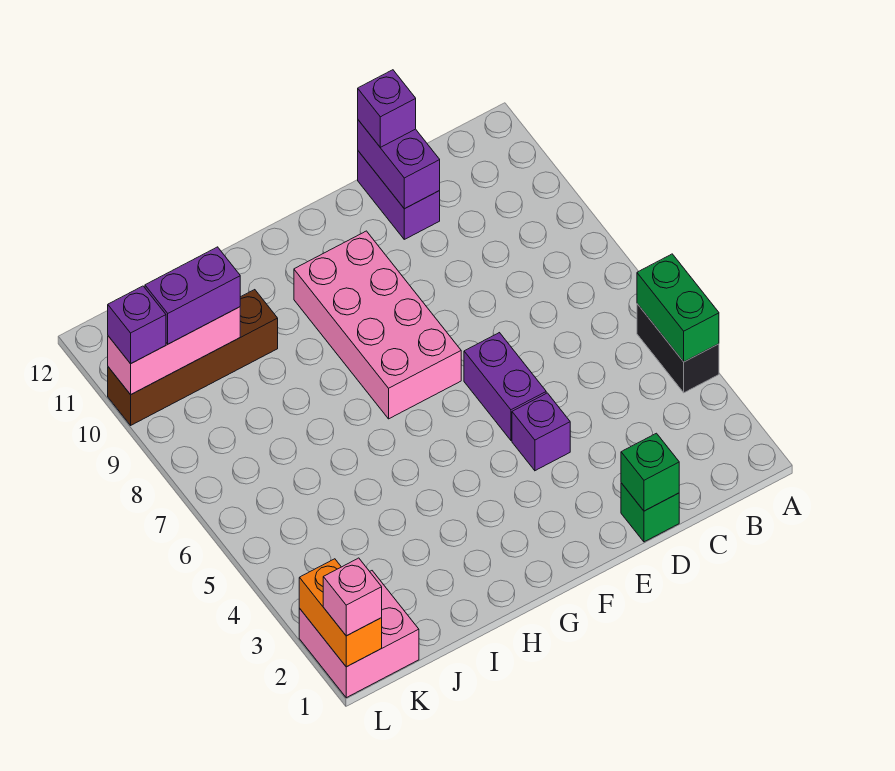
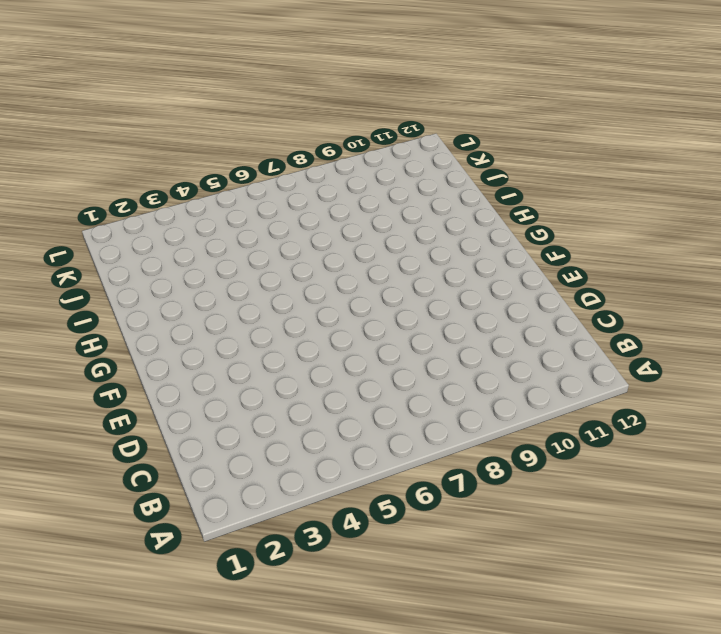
none -> black brick A4:A5 level 1
none -> green brick D1 level 1
none -> purple brick D11:D12 level 1

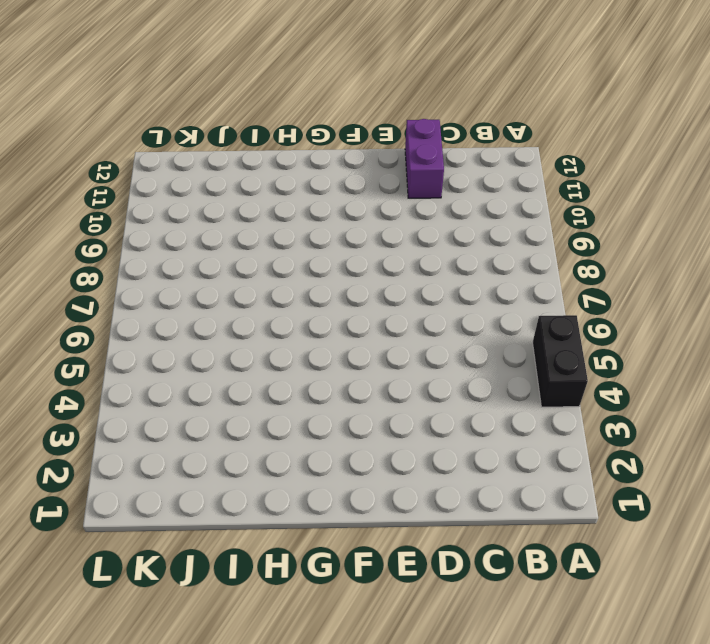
none -> green brick D1 level 1
none -> purple brick E4 level 1
none -> purple brick E5:E6 level 1

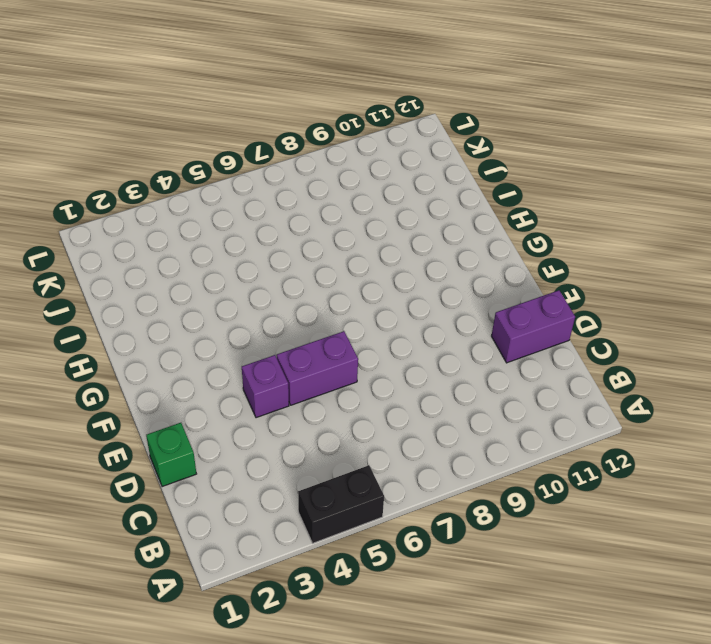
none -> pink brick F7:G10 level 1
none -> brown brick I10:L10 level 1
none -> pink brick K1:L2 level 1

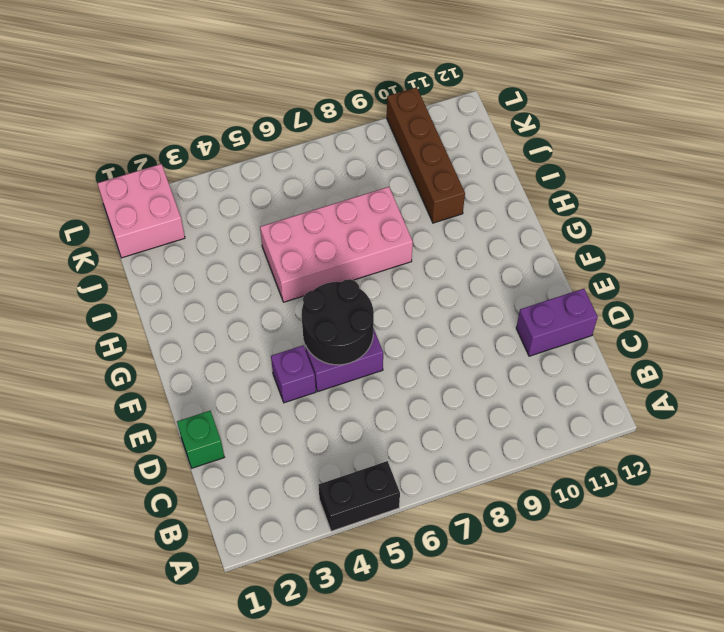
black round brick E5:F6 level 2 -> none
pink brick H5:I8 level 1 -> pink brick F7:G10 level 1
none -> green brick A4:A5 level 2
none -> green brick D1 level 2
none -> purple brick D11:D12 level 2

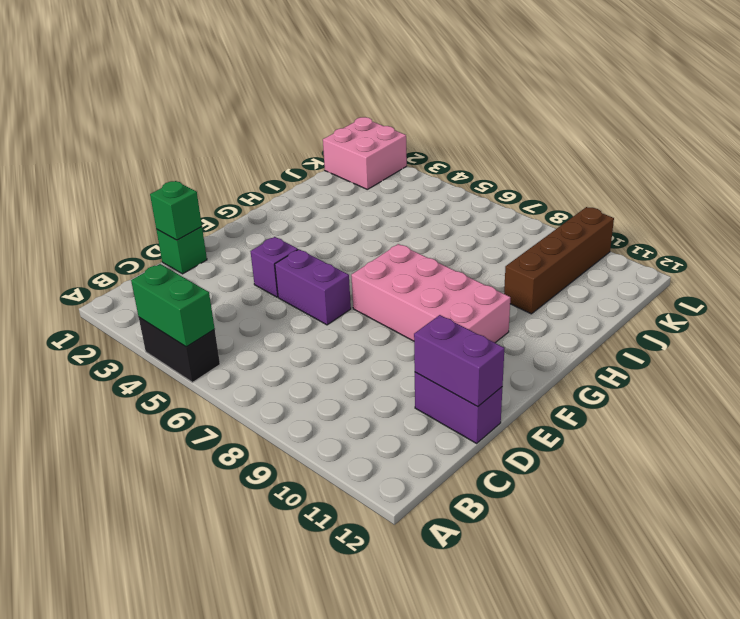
none -> pink brick J10:L10 level 2
none -> orange brick L1:L2 level 2
none -> purple brick D12 level 3

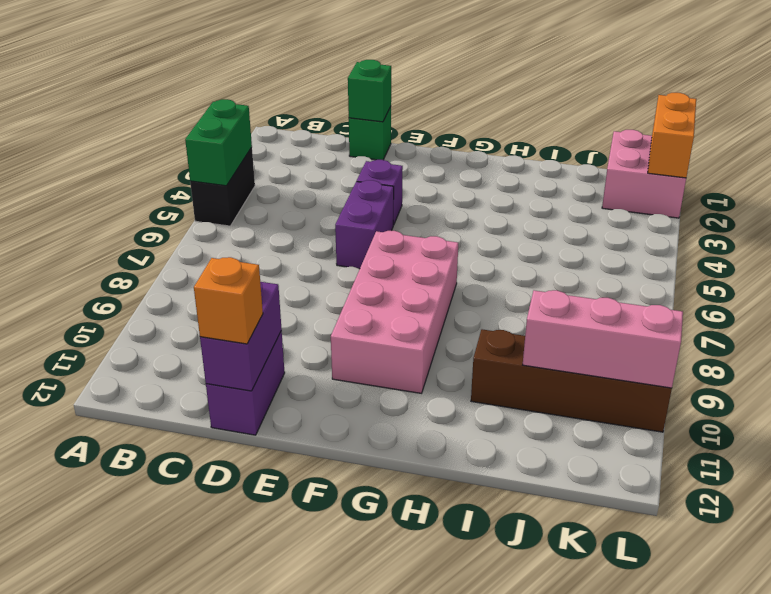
orange brick D12 level 3 -> purple brick D12 level 3
none -> purple brick J10:K10 level 3
none -> pink brick L1 level 3
none -> purple brick L10 level 3

